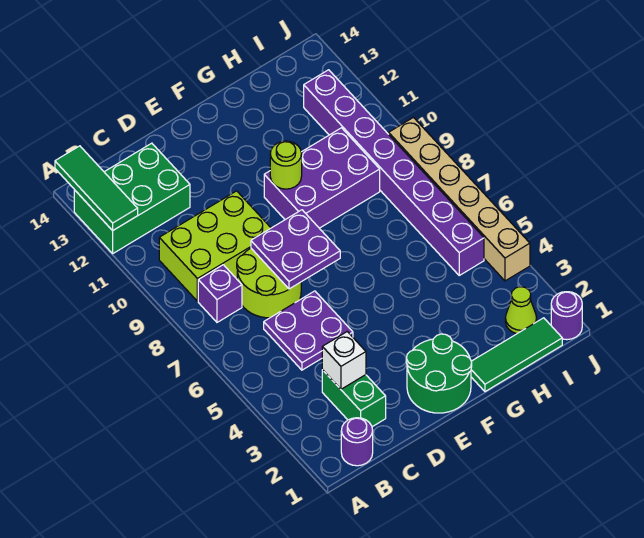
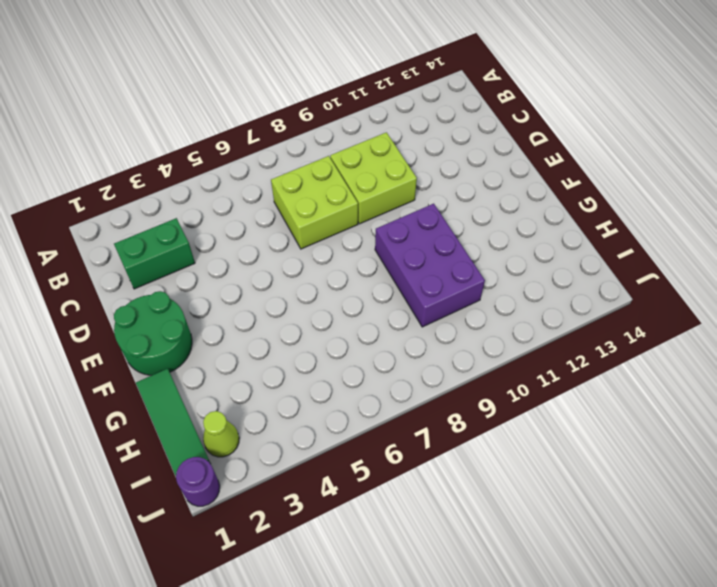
lime brick C7:D8 level 1 -> lime round brick C7:D8 level 1
lime brick C9:D10 level 1 -> lime brick B9:D10 level 1
none -> green brick A12:C13 level 1
none -> purple round brick B1 level 1
none -> purple brick B8 level 1

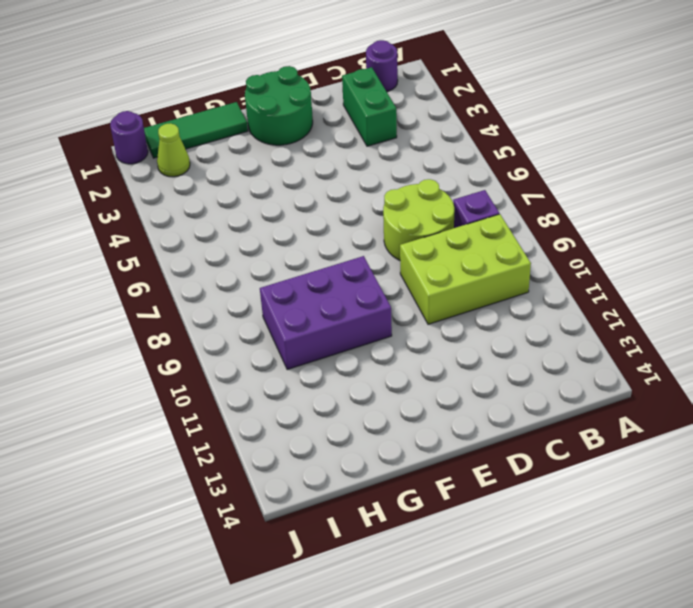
none -> green brick A12:C13 level 1
none -> purple plate C5:D6 level 1
none -> purple brick I5:I12 level 1

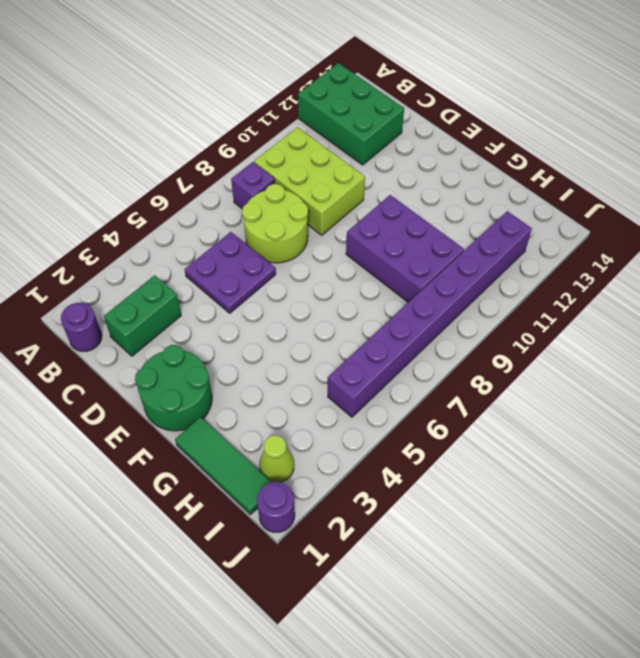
none -> tan brick J4:J9 level 1
none -> green tile A12:A14 level 2
none -> white brick C3 level 2

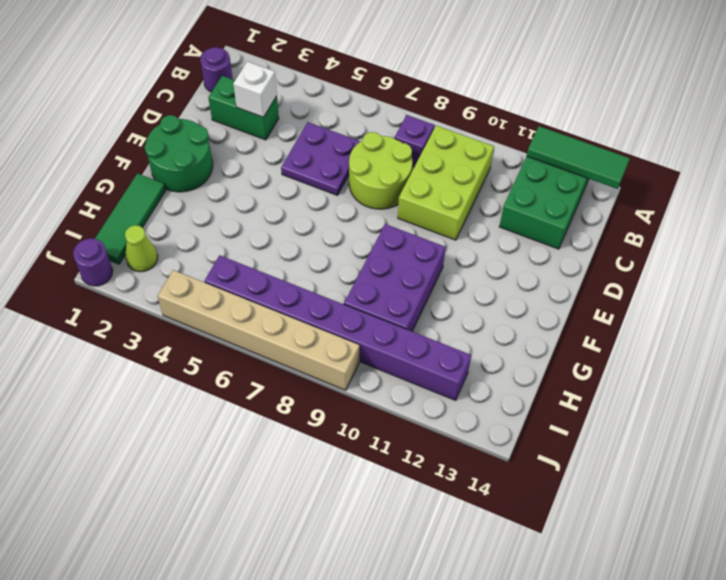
none -> purple plate D7:E8 level 2
none -> lime round brick F10 level 2

